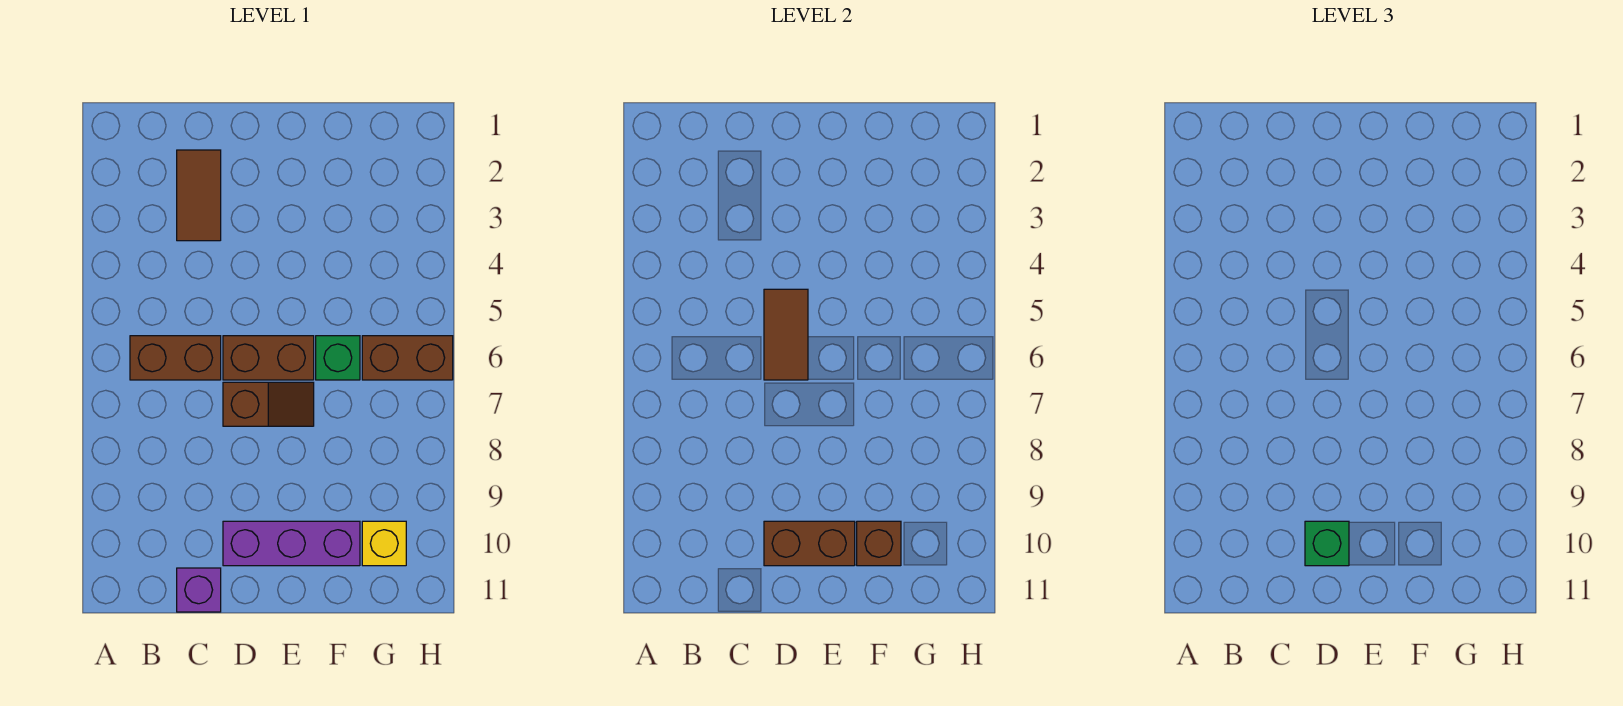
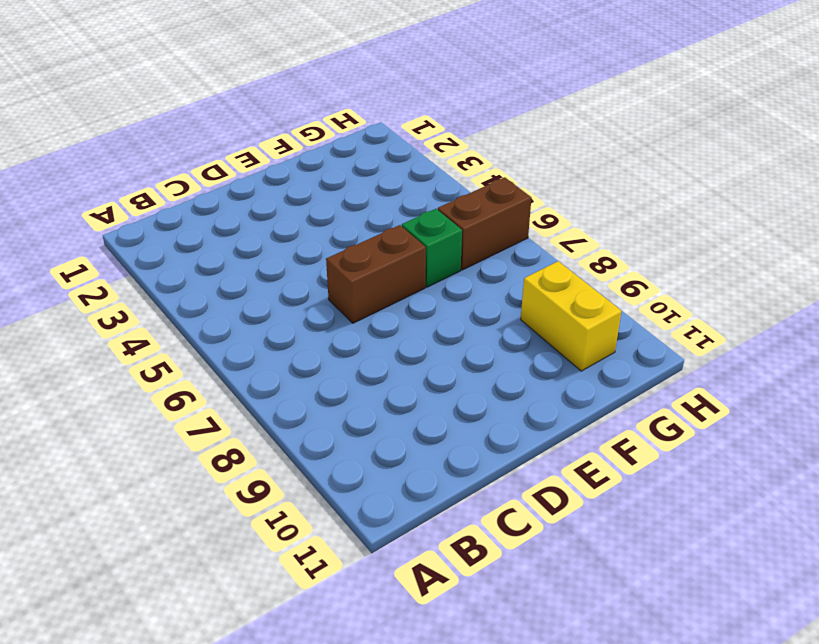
yellow brick G9:G10 level 1 -> yellow brick G10 level 1
none -> brown brick B6:C6 level 1
none -> brown tile C2:C3 level 1
none -> purple brick C11 level 1

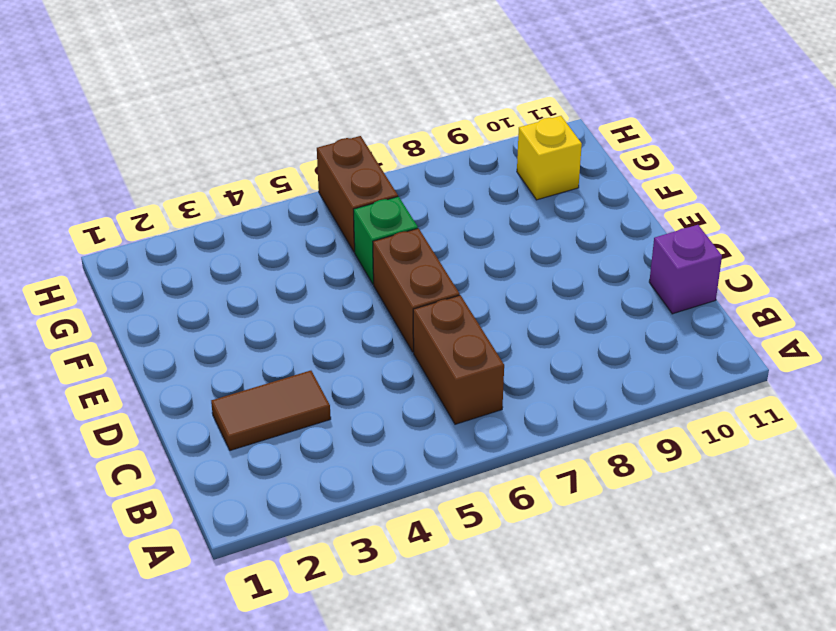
none -> brown slope D7:E7 level 1 top D
none -> purple brick D10:F10 level 1
none -> brown tile D5:D6 level 2

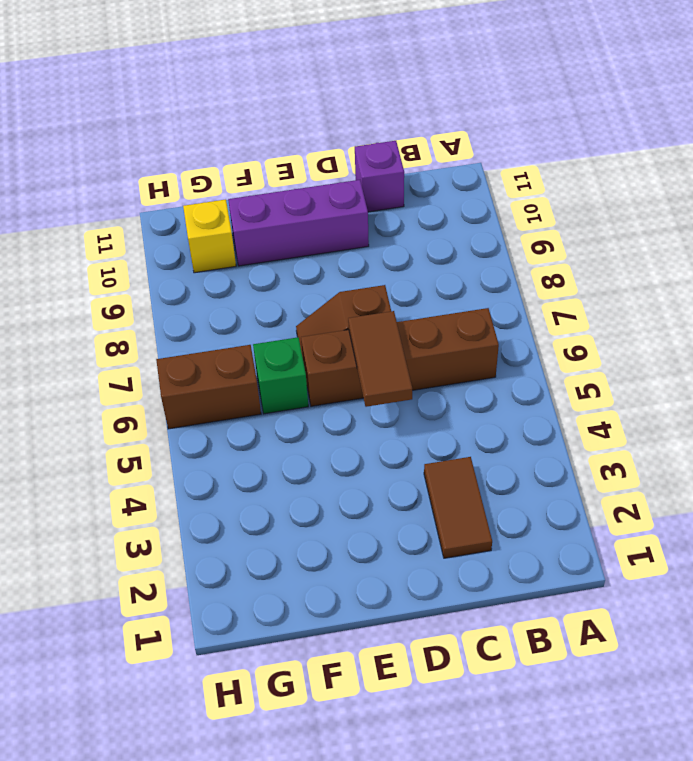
none -> brown brick D10:E10 level 2
none -> brown brick F10 level 2
none -> green brick D10 level 3

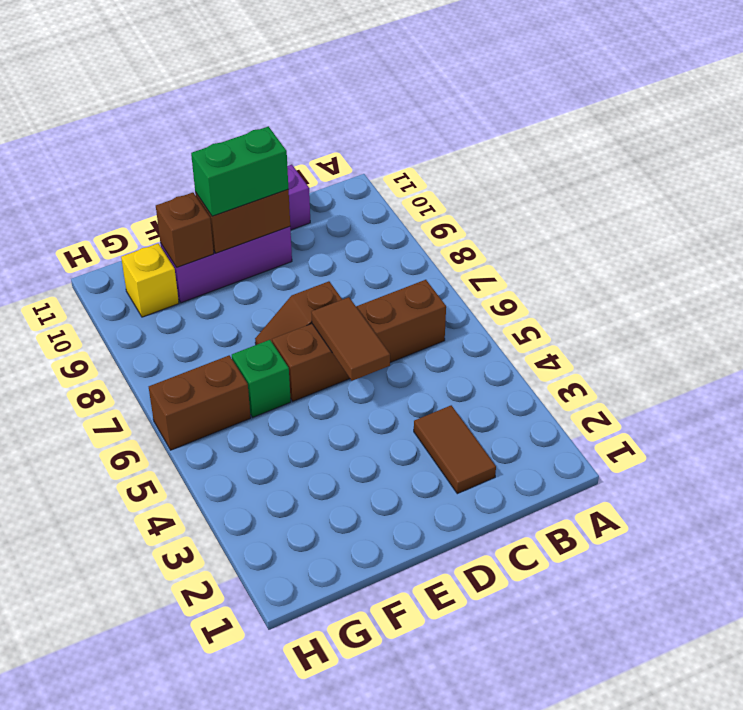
green brick D10:E10 level 3 -> green brick D10 level 3

